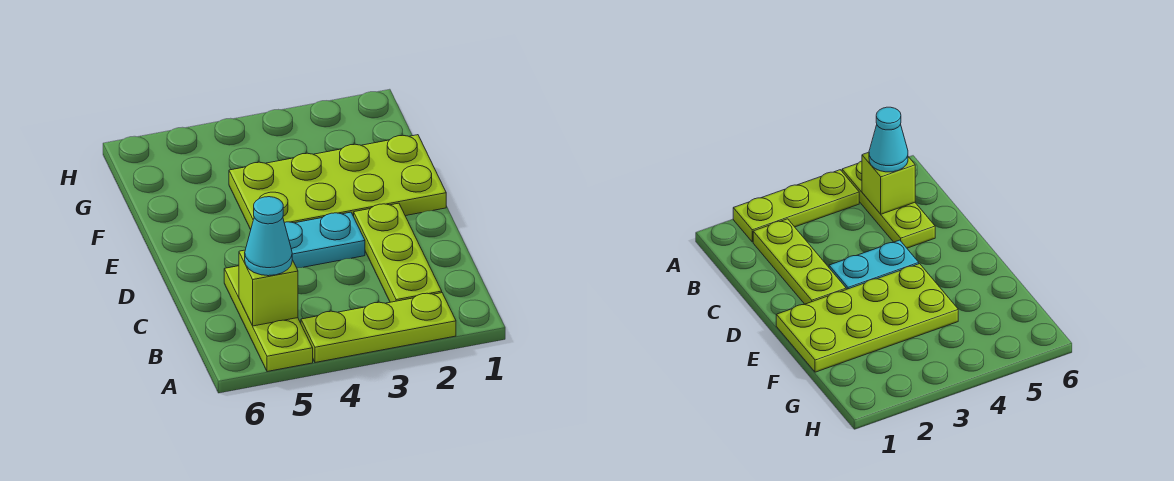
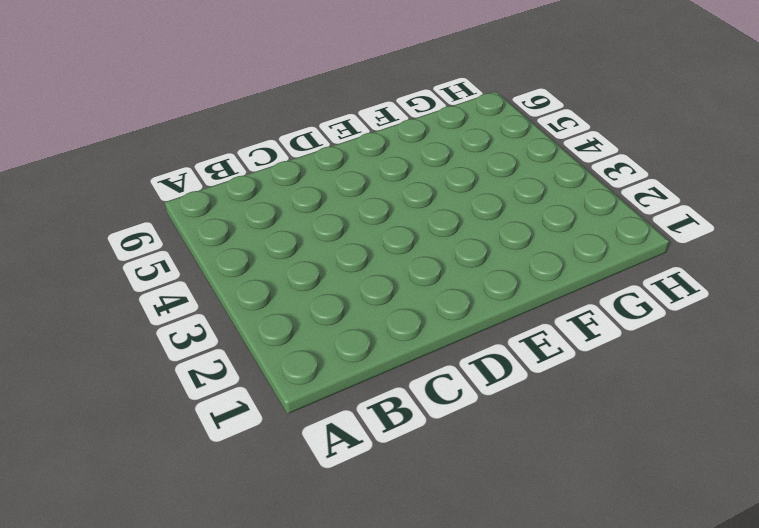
none -> lime plate A2:A4 level 1
none -> lime plate A5:C5 level 1

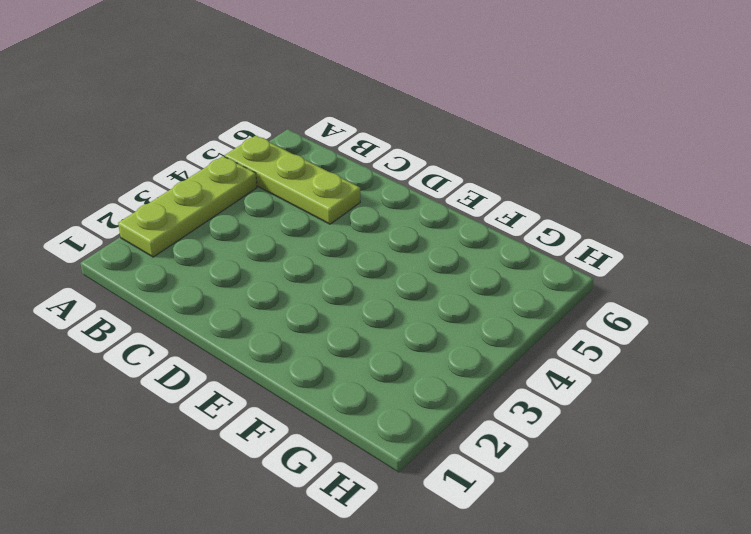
none -> lime plate B2:D2 level 1
none -> cyan plate D3:D4 level 1

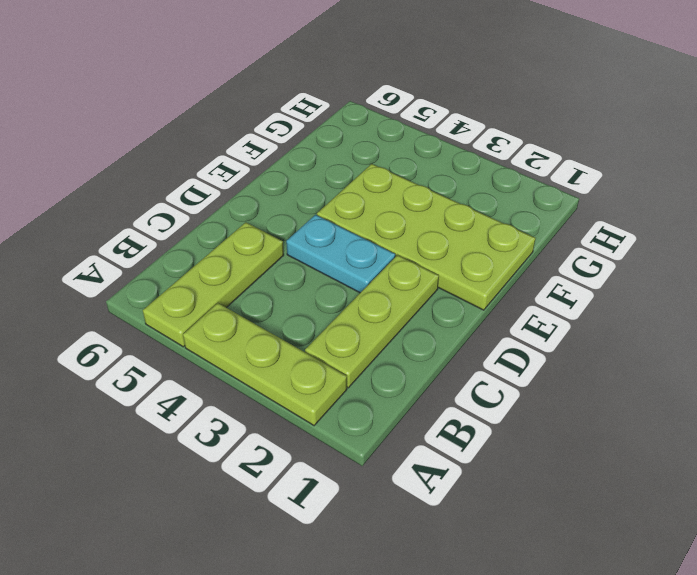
none -> lime brick B5 level 2
none -> cyan cone B5 level 3

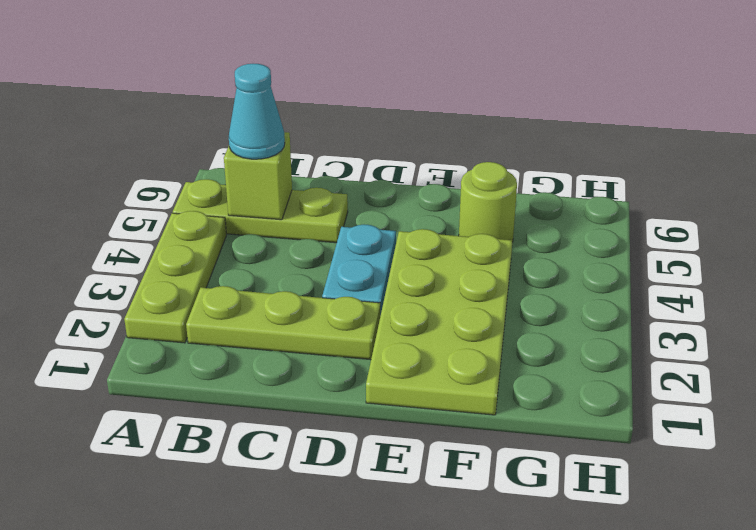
lime round brick F5 level 1 -> none

